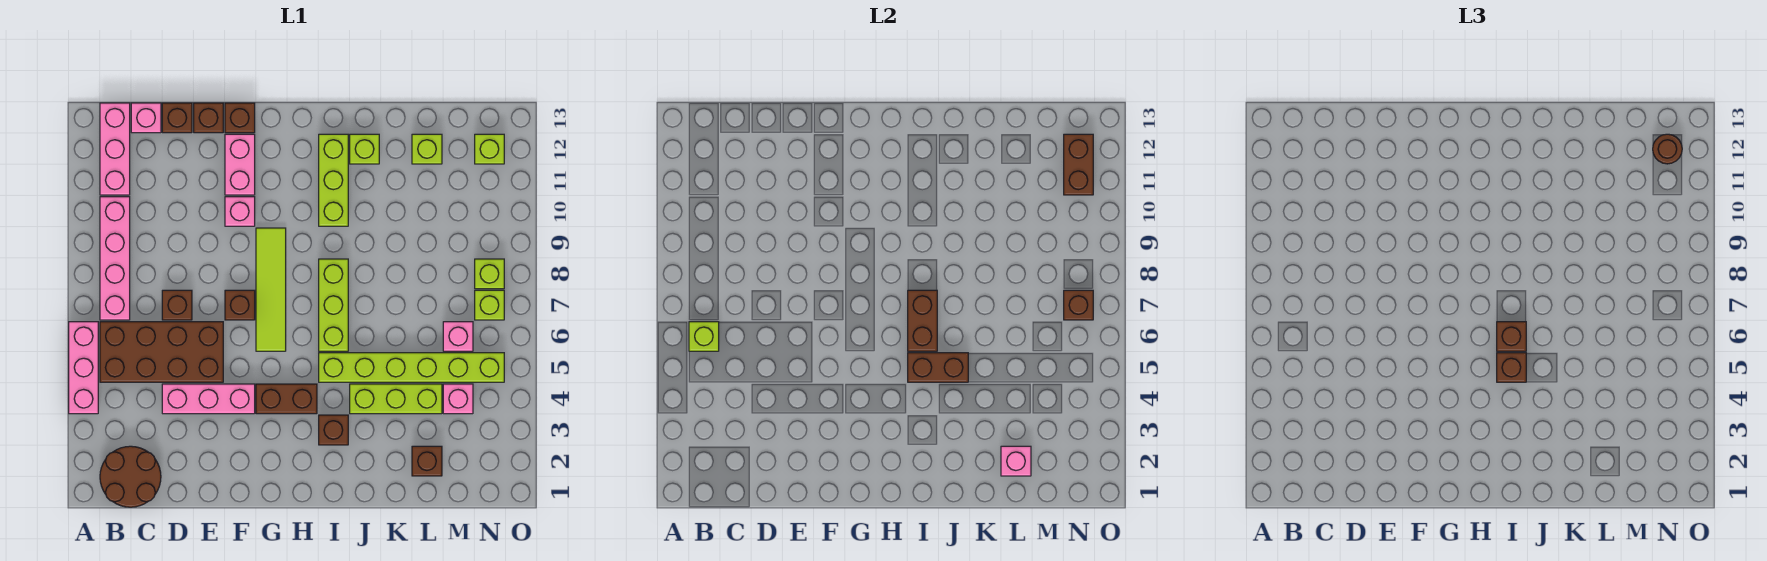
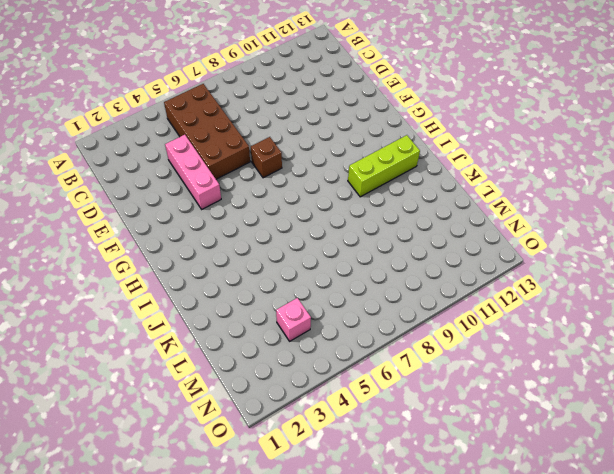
none -> pink brick A4:A6 level 1
none -> brown round brick B1:C2 level 1
none -> pink brick B7:B10 level 1
none -> pink brick B11:B13 level 1

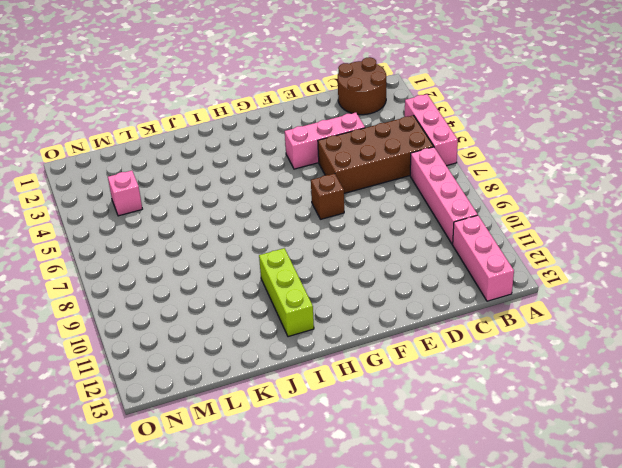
none -> pink brick C13 level 1
none -> brown brick D7 level 1
none -> brown brick D13 level 1
none -> brown brick E13 level 1

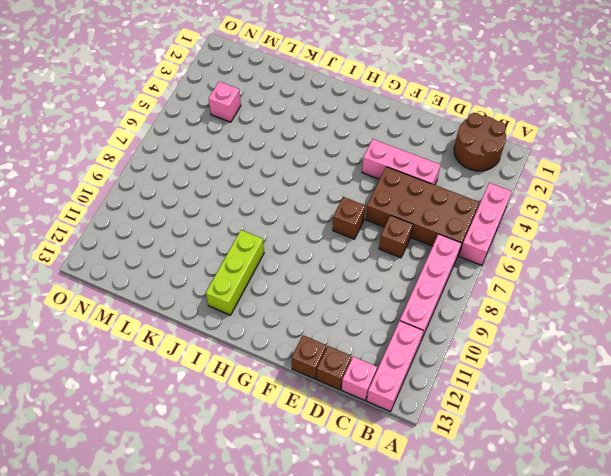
none -> pink brick F10 level 1
none -> pink brick F11:F12 level 1
none -> brown brick F13 level 1
none -> brown brick G4:H4 level 1

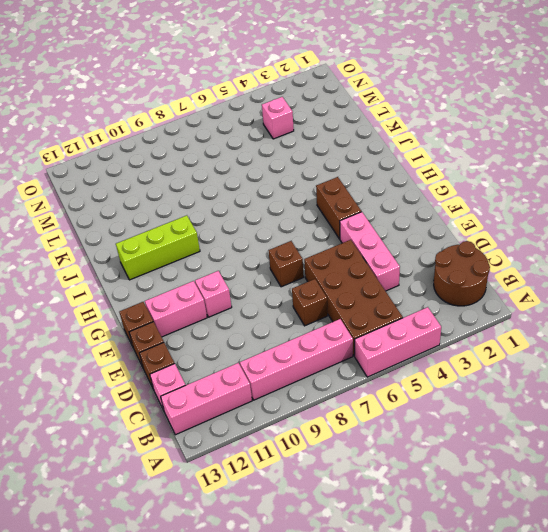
none -> lime tile G6:G9 level 1
none -> brown brick I3 level 1
none -> lime brick I5:N5 level 1
none -> lime brick I6:I8 level 1

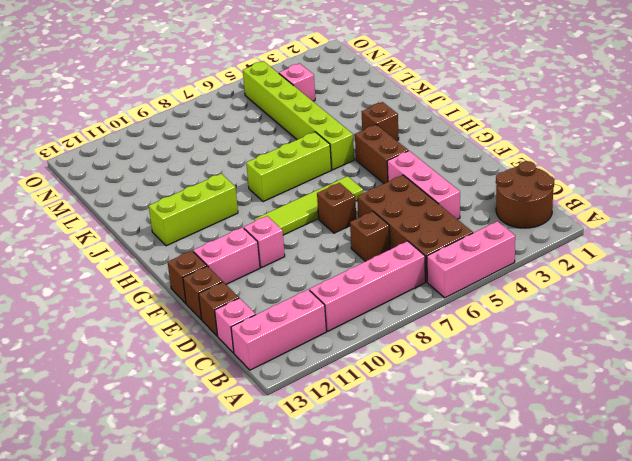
none -> lime brick J4:L4 level 1
none -> lime brick J12 level 1
none -> brown brick L2 level 1
none -> lime brick L12 level 1

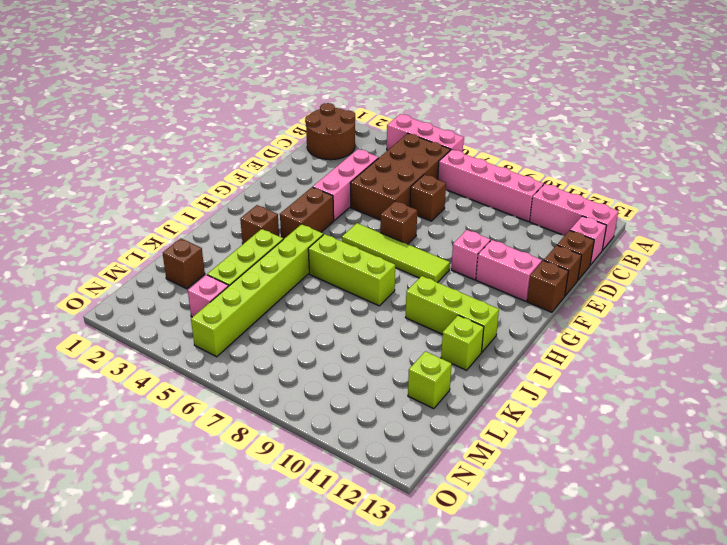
none -> pink brick M6 level 1
none -> lime brick N7 level 1
none -> lime brick N8 level 1
none -> lime brick N12 level 1

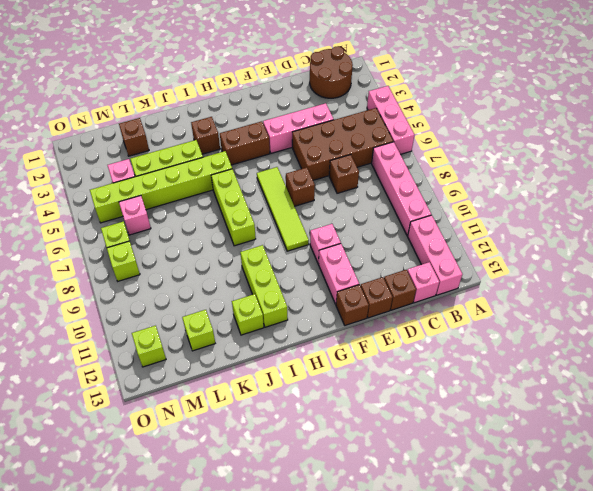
none -> lime brick B6 level 2
none -> brown brick I5:J5 level 2
none -> brown brick I6:I7 level 2
none -> pink brick L2 level 2

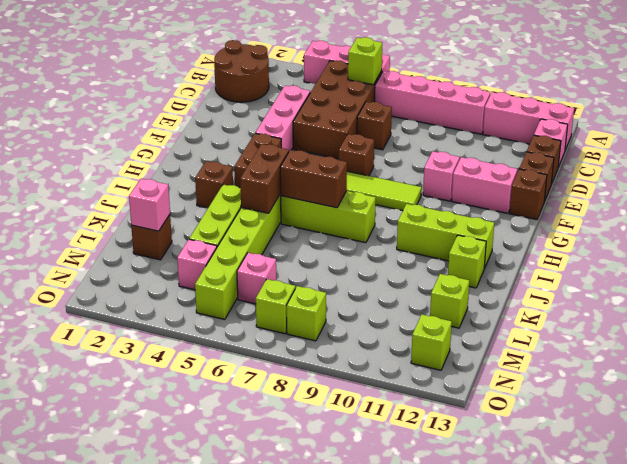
none -> brown brick N7 level 2
none -> brown brick N11:N12 level 2
none -> brown brick I5 level 3
none -> brown brick I6 level 3

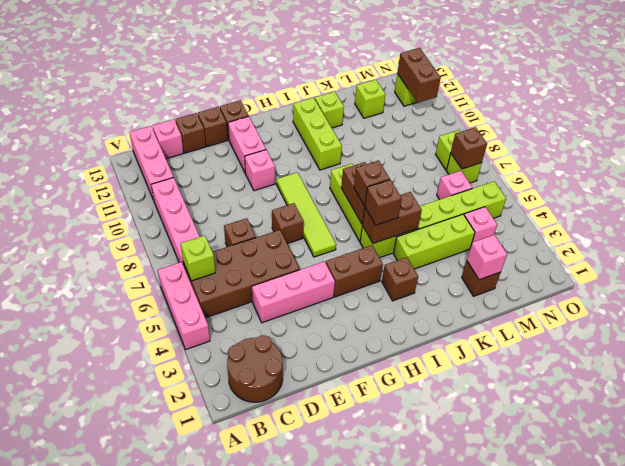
none -> brown round brick N12 level 3

